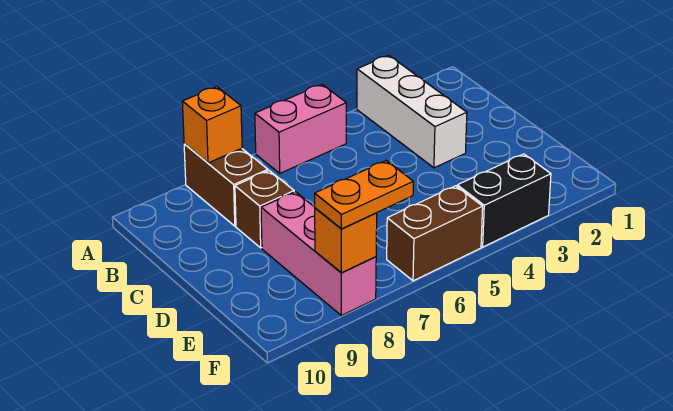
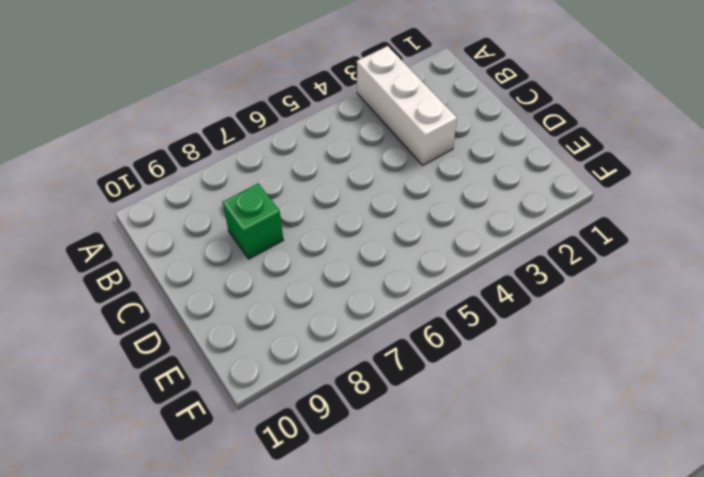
green brick C8 level 1 -> brown brick C8 level 1
none -> pink brick A5:A6 level 1
none -> brown brick A8:B8 level 1

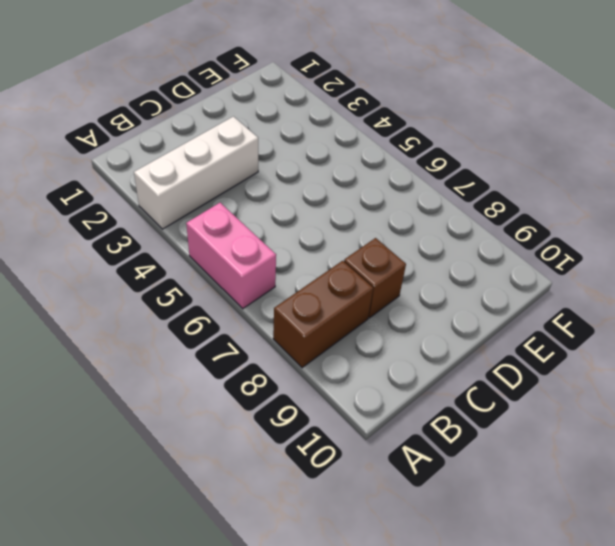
none -> pink brick D8:F8 level 1
none -> black brick F3:F4 level 1

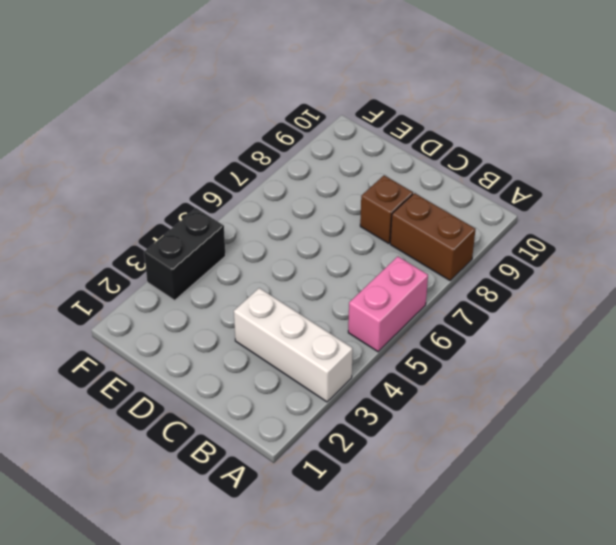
none -> pink brick D8:F8 level 1
none -> brown brick F5:F6 level 1

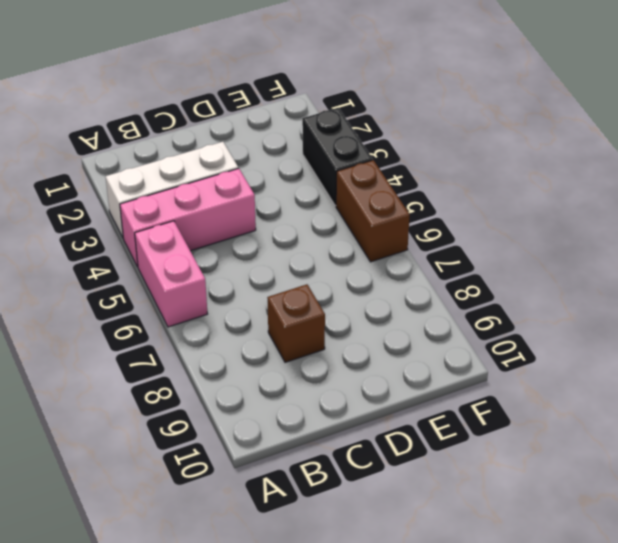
pink brick A4:C4 level 1 -> pink brick D8:F8 level 1
none -> brown brick A8:B8 level 1
none -> orange brick A8 level 2

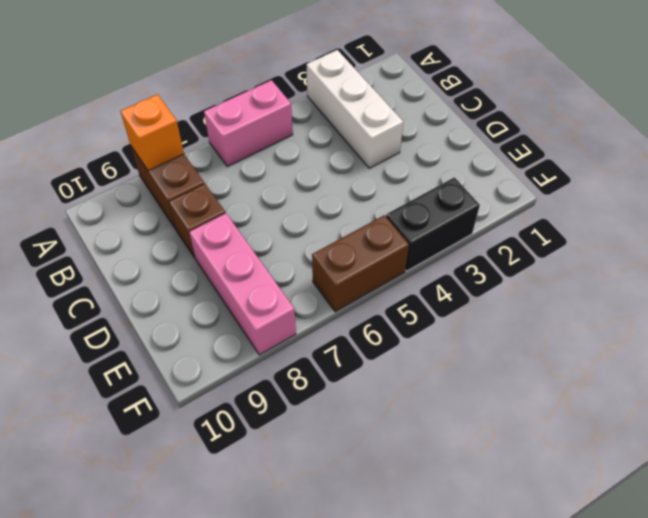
none -> orange brick F8 level 2
none -> orange plate F7:F8 level 3

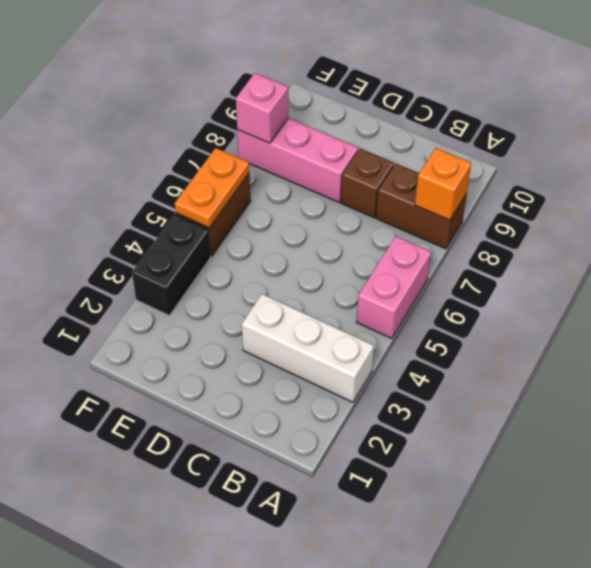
orange plate F5:F6 level 2 -> orange plate F7:F8 level 3
pink brick F8 level 2 -> orange brick F8 level 2

